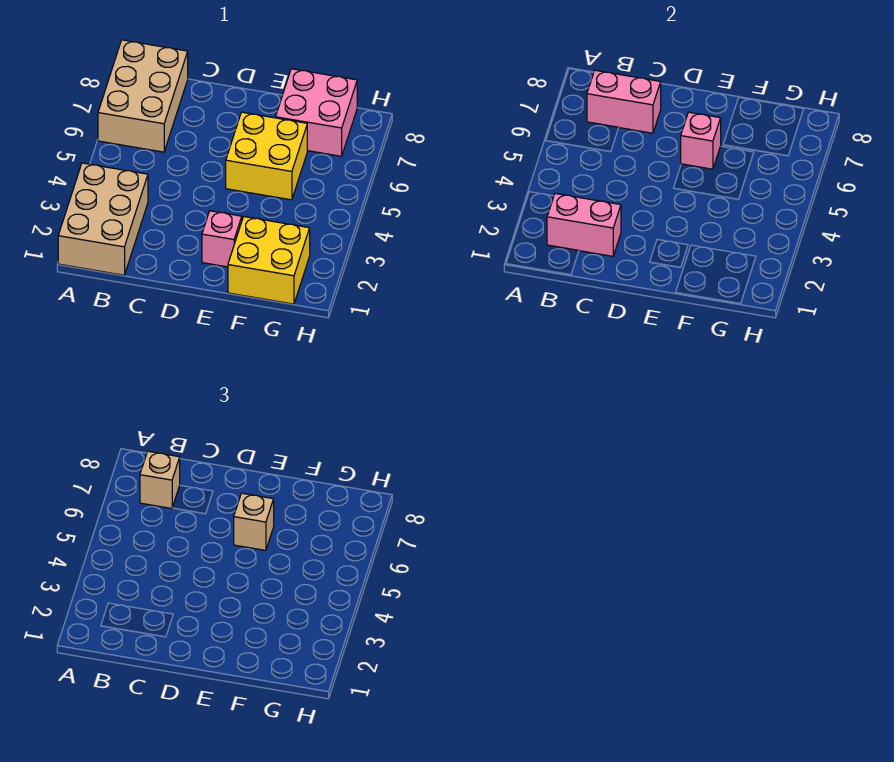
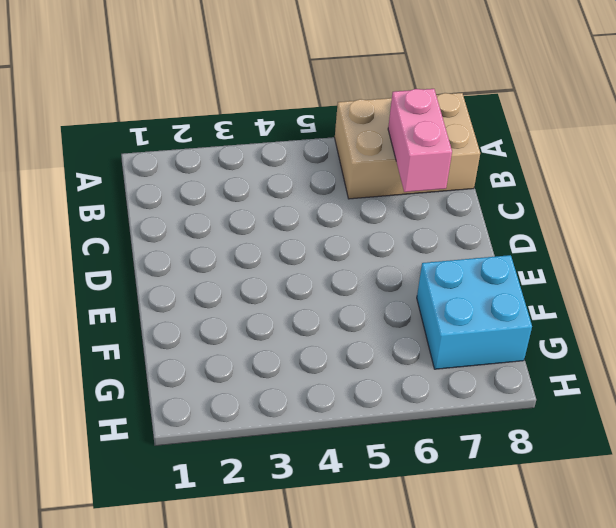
cyan brick F7:G8 level 1 -> pink brick F7:G8 level 1
none -> tan brick A1:B3 level 1
none -> pink brick E2 level 1

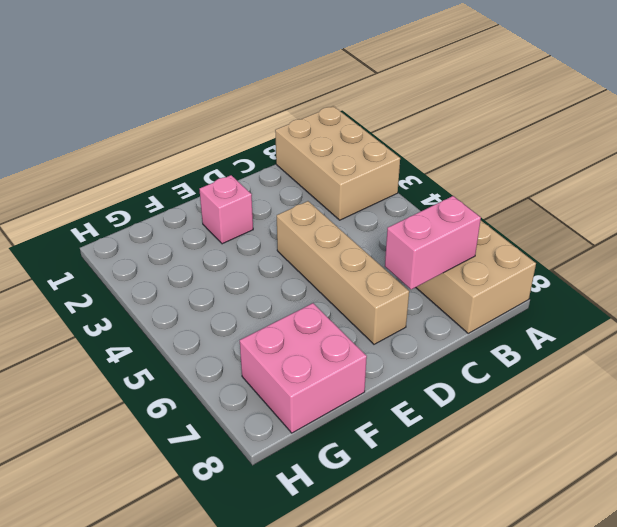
tan brick D4:D7 level 1 -> none
none -> yellow brick E5:F6 level 1
none -> yellow brick F1:G2 level 1

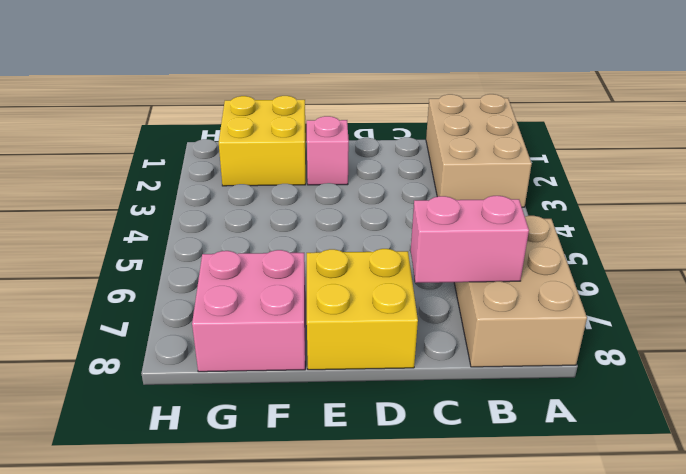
yellow brick D7:E8 level 1 -> yellow brick E5:F6 level 1
none -> pink brick B2:C2 level 2
none -> pink brick E6 level 2

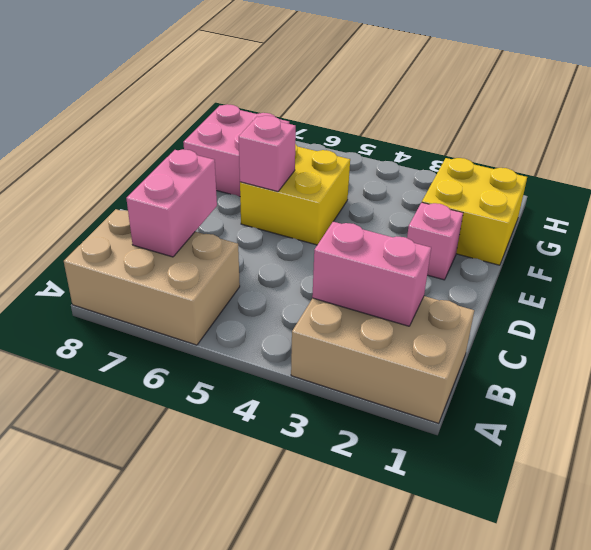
pink brick B2:B3 level 2 -> pink brick B2:C2 level 2
none -> tan brick B7 level 3
none -> tan brick E6 level 3

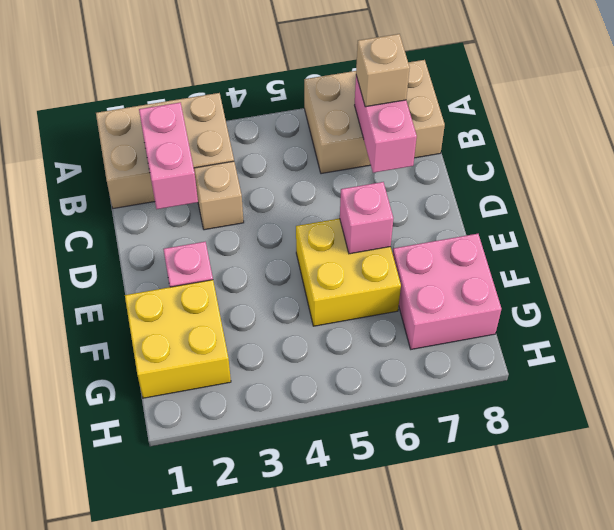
tan brick C3 level 1 -> tan brick E6 level 3

